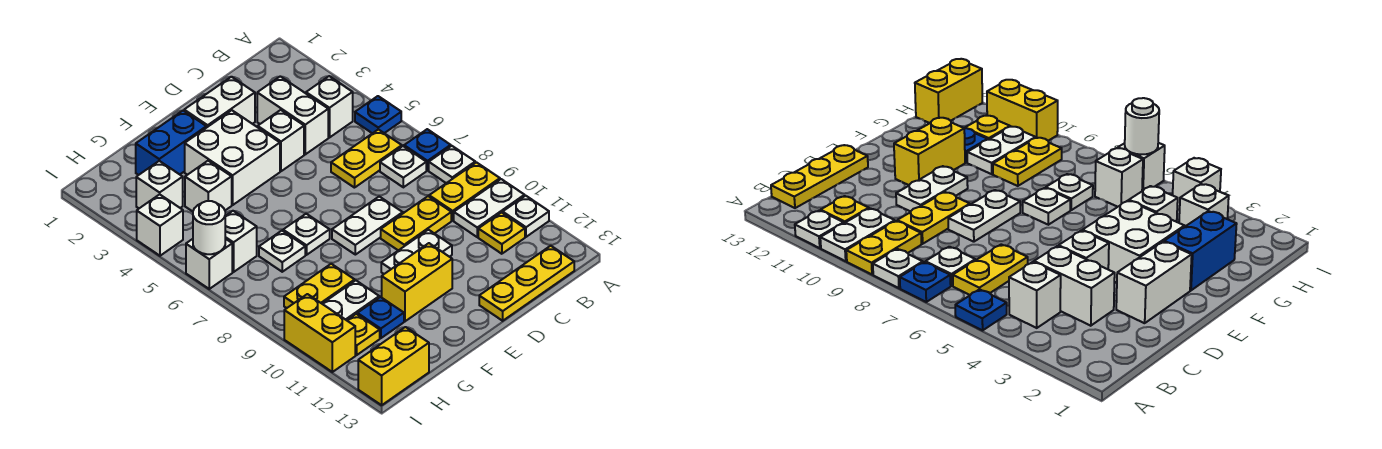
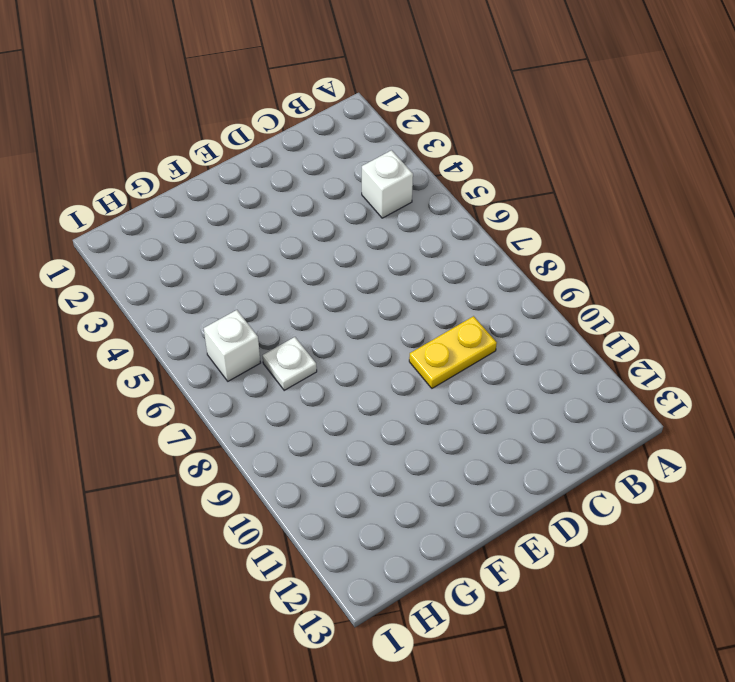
none -> blue plate A5 level 1
none -> blue plate A7 level 1
none -> white plate A8 level 1
none -> yellow plate A9:B9 level 1

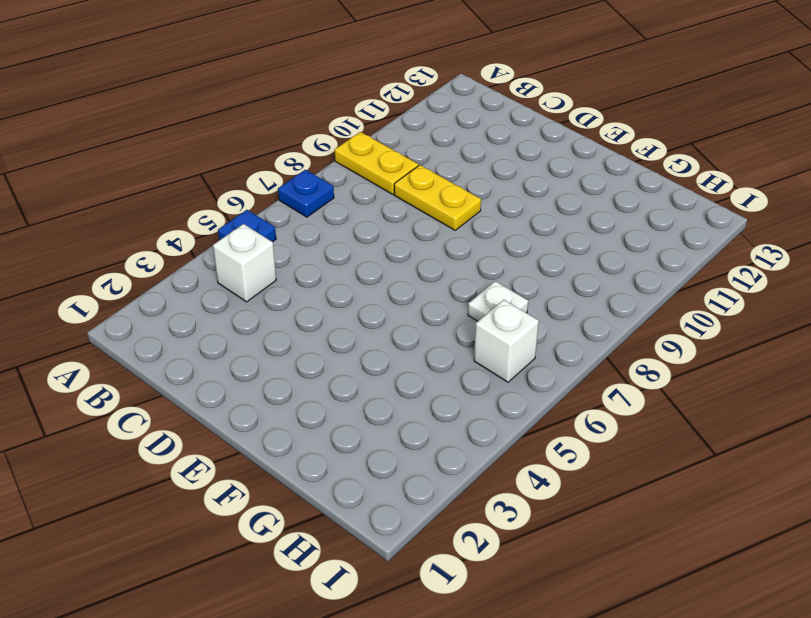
none -> white plate A8 level 1
none -> white plate A10:B10 level 1
none -> white plate A11 level 1
none -> yellow plate B6:C6 level 1

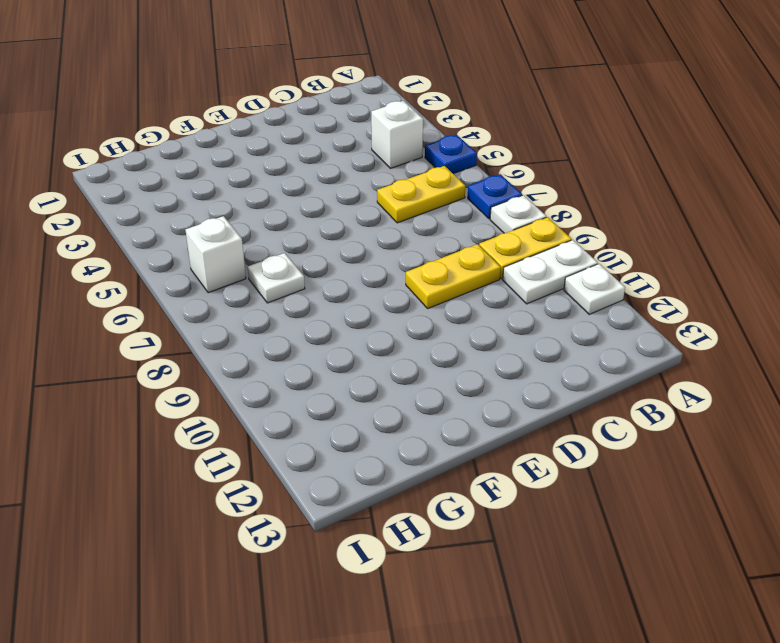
none -> white plate B7 level 1
none -> yellow plate B11 level 1
none -> yellow plate B13:D13 level 1
none -> white brick C3:C4 level 1

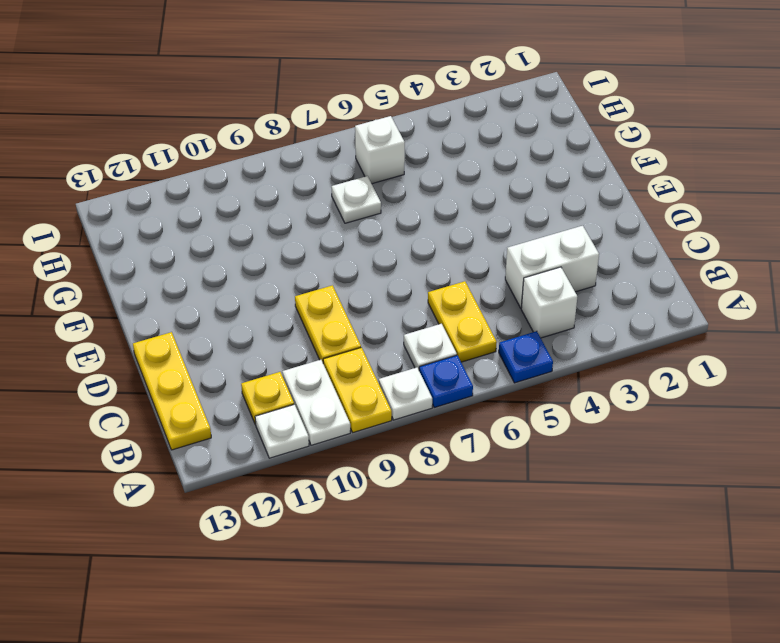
none -> white brick D2:E2 level 1
none -> white brick D4 level 1
none -> white plate D8:E8 level 1
none -> white plate D10:E10 level 1

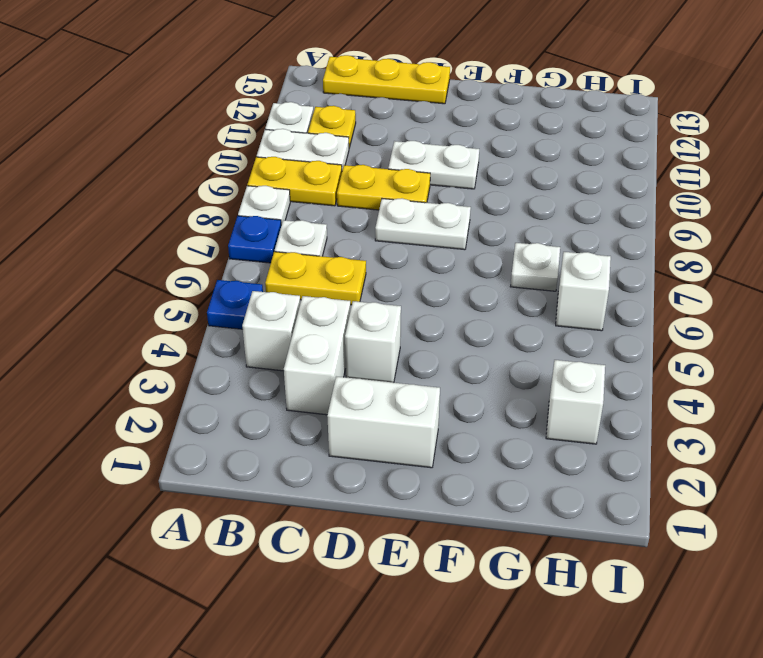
none -> white brick E3:F4 level 1
none -> yellow brick E11:F11 level 1
none -> blue brick F2:G2 level 1
none -> white plate F7 level 1

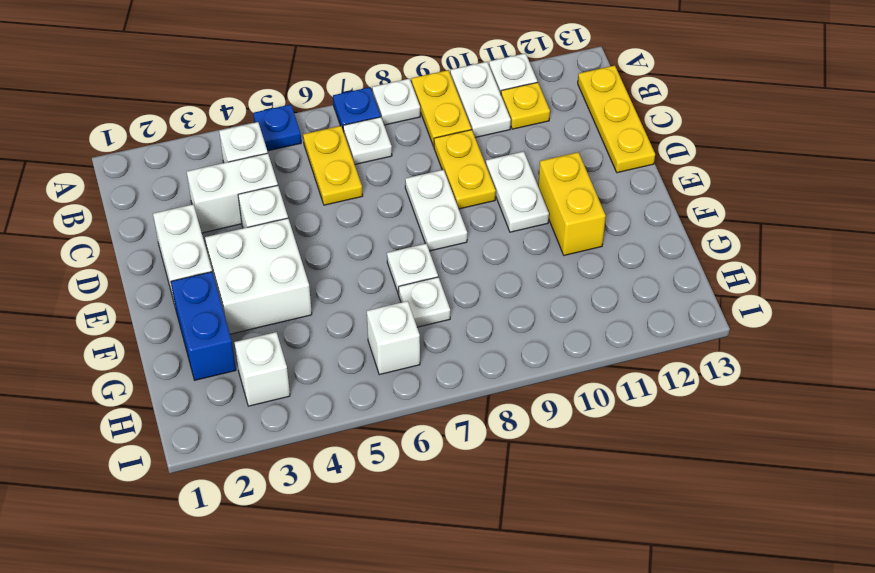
none -> white brick G4 level 1
none -> yellow plate G9:H9 level 1
none -> white plate G10:H10 level 1
none -> blue plate G11 level 1

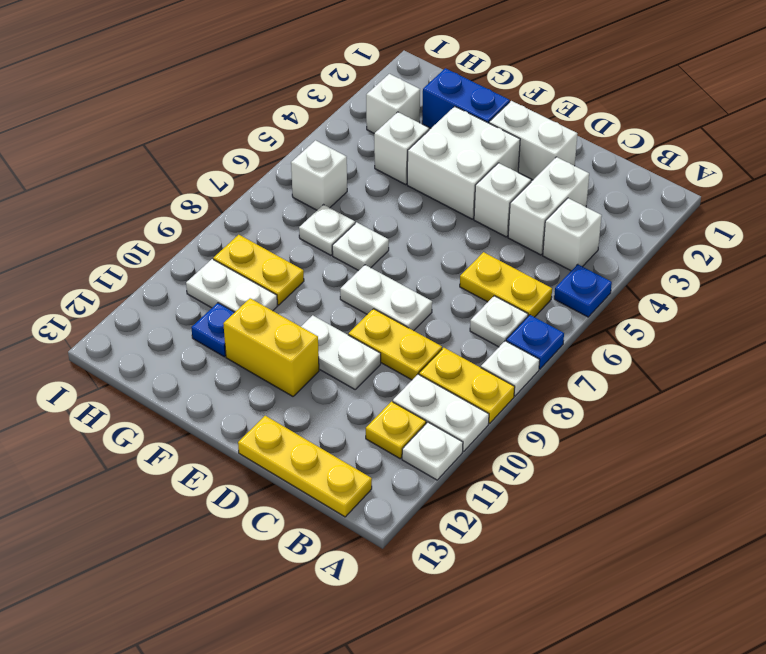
none -> yellow plate H11 level 1
none -> yellow brick H13:I13 level 1
none -> white brick I4 level 1
none -> white brick I6 level 1

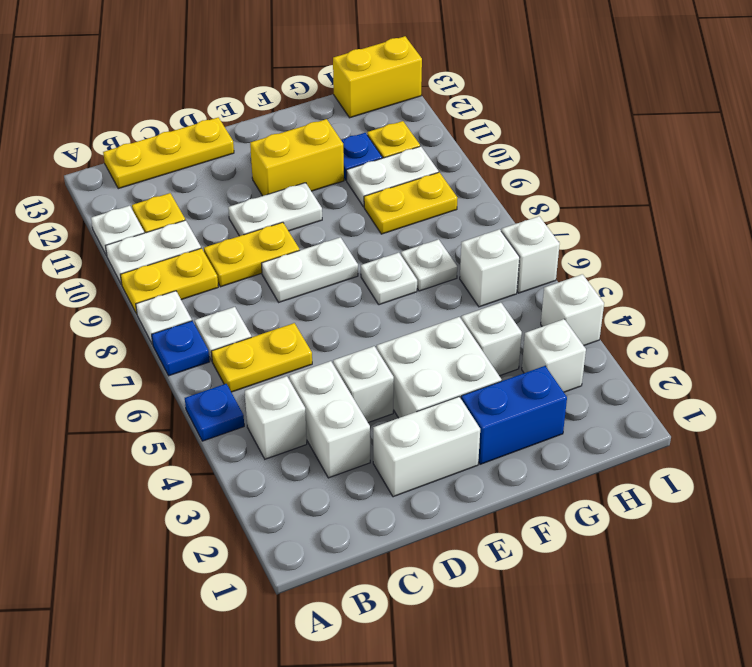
none -> yellow brick I10:I11 level 1
none -> white round brick I6 level 2

